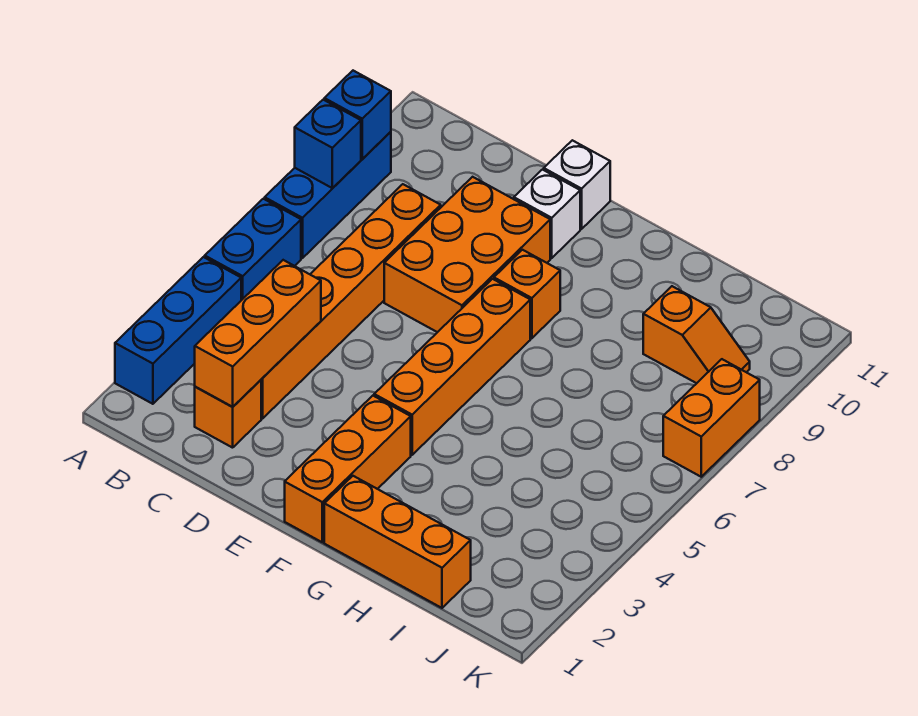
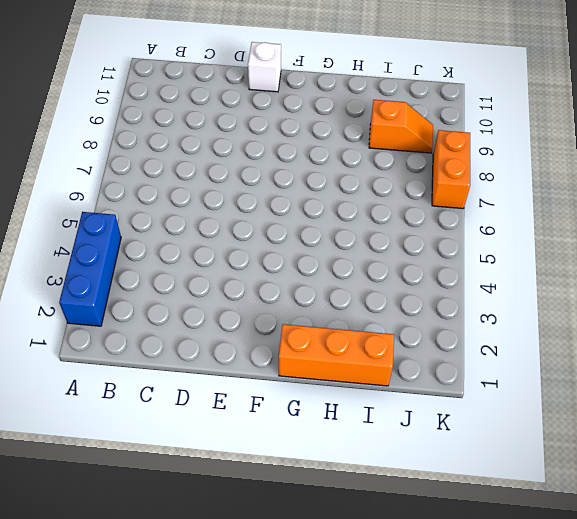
none -> blue brick A5:A6 level 1
none -> blue brick A7:A9 level 1
none -> orange brick C2 level 1

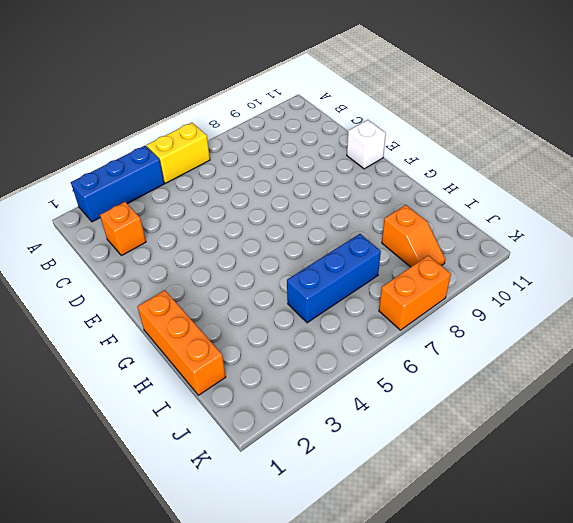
yellow brick A5:A6 level 1 -> blue brick A5:A6 level 1
blue brick I5:I7 level 1 -> blue brick A7:A9 level 1
none -> orange brick C3:C8 level 1
none -> orange brick D7:E9 level 1
none -> white brick E10 level 1

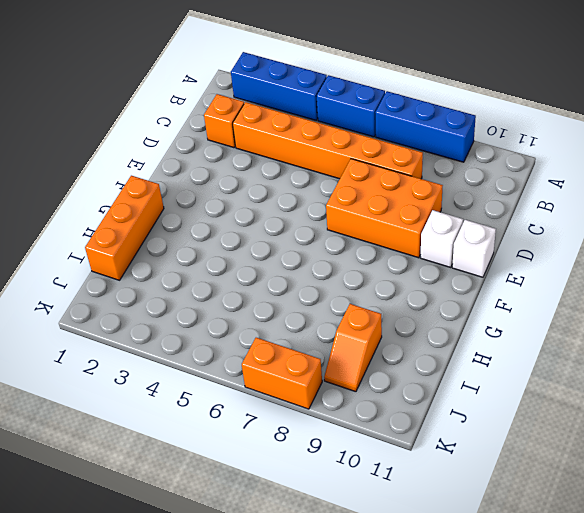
none -> orange brick F1:F3 level 1
none -> orange brick F4:F7 level 1
none -> orange brick F8 level 1

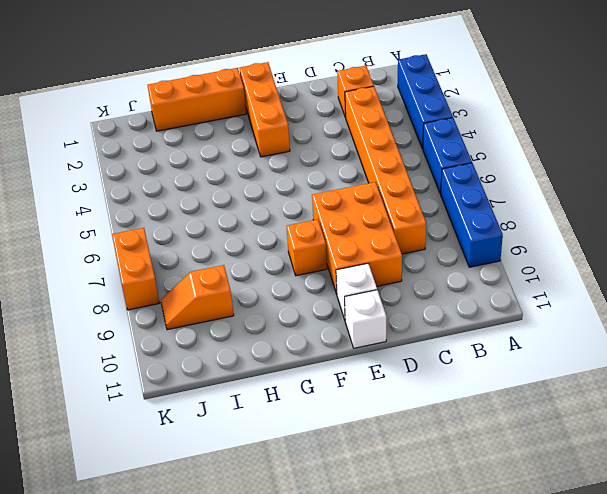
none -> orange brick F4:F7 level 1
none -> blue brick A8 level 2
none -> blue brick A9 level 2

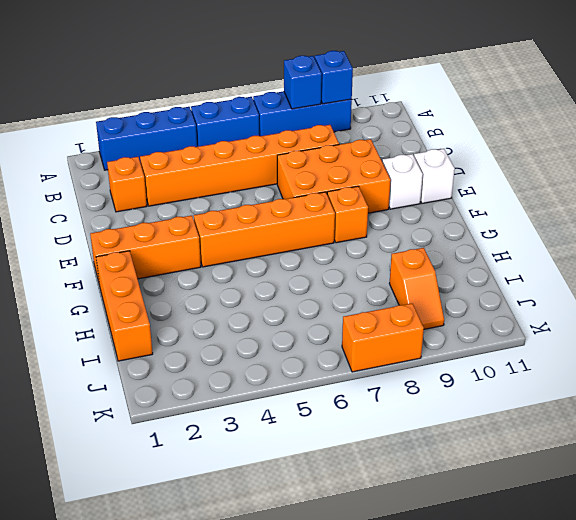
none -> orange brick C2:C4 level 2

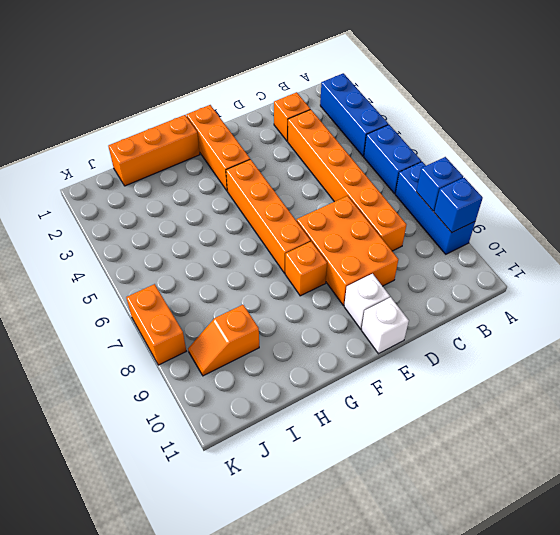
none -> orange brick C2:C4 level 2

